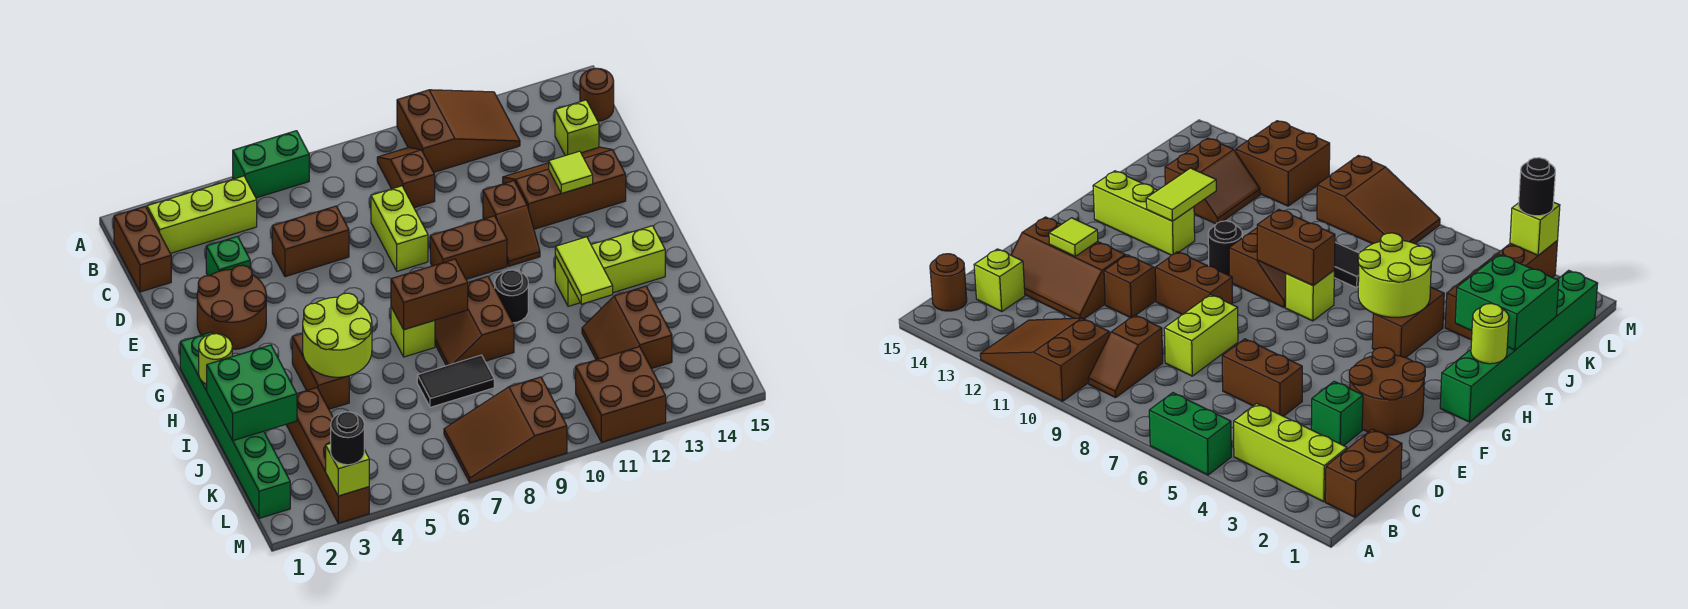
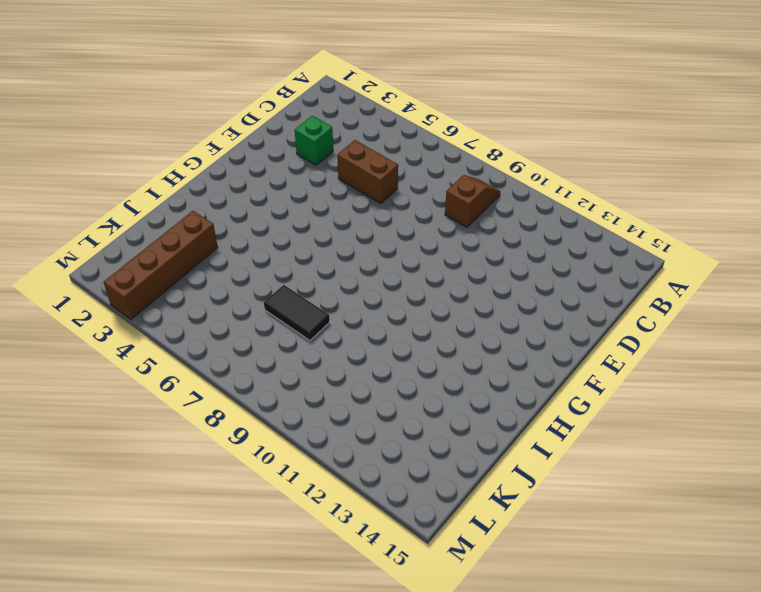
none -> green brick A5:A6 level 1
none -> brown slope A10:B12 level 1 top 10
none -> brown brick B1:C1 level 1
none -> lime brick B2:B4 level 1

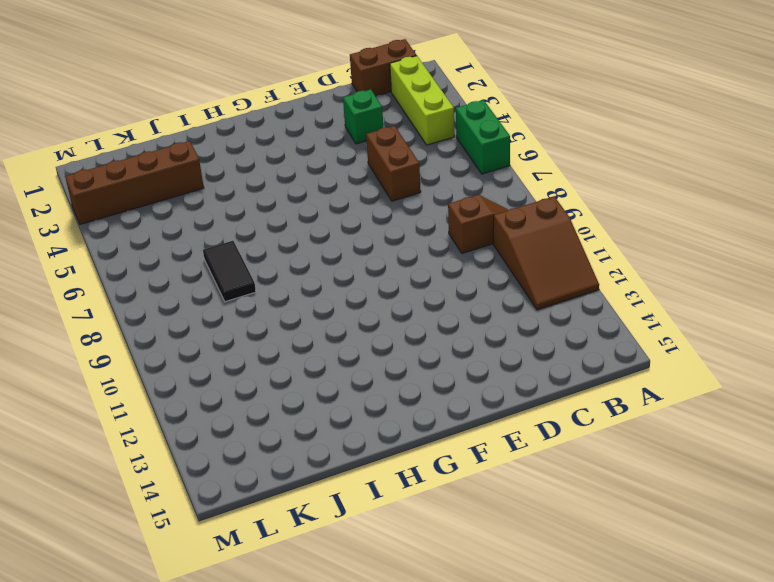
none -> brown round brick B15 level 1
none -> lime brick C14 level 1
none -> lime brick D8:E8 level 1
none -> brown slope D12:E14 level 1 top E

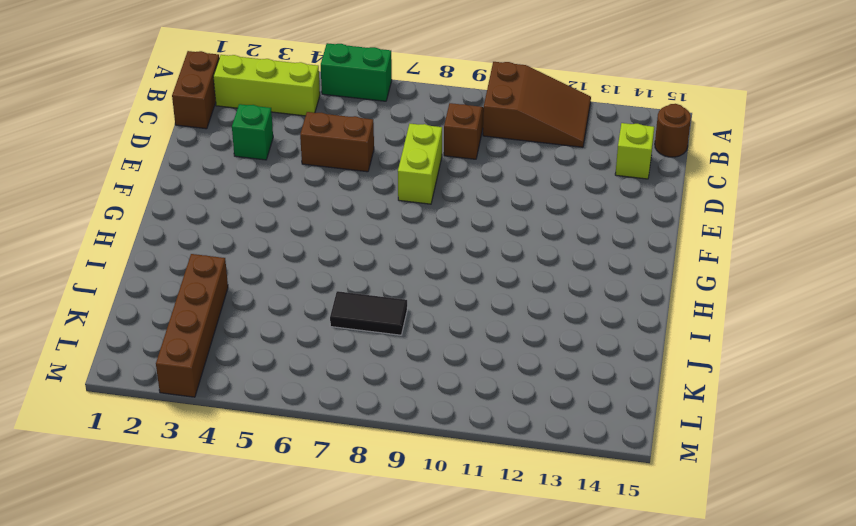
none -> brown slope D12:E14 level 1 top E
none -> brown round brick E2:F3 level 1
none -> brown slope E11:F11 level 1 top E
none -> brown brick F9:F10 level 1

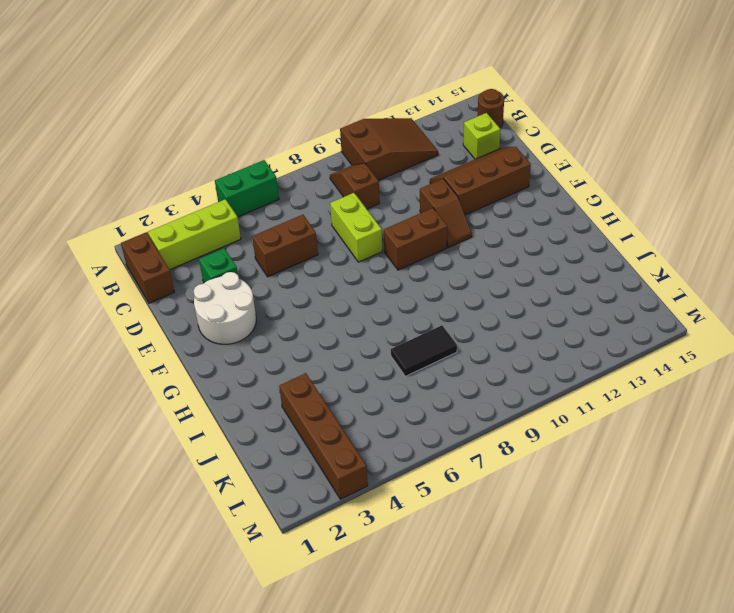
white round brick E2:F3 level 1 -> brown round brick E2:F3 level 1
none -> green brick G1:L1 level 1
none -> brown brick H4:I4 level 1
none -> lime brick H7 level 1
none -> brown slope H8:I9 level 1 top 9

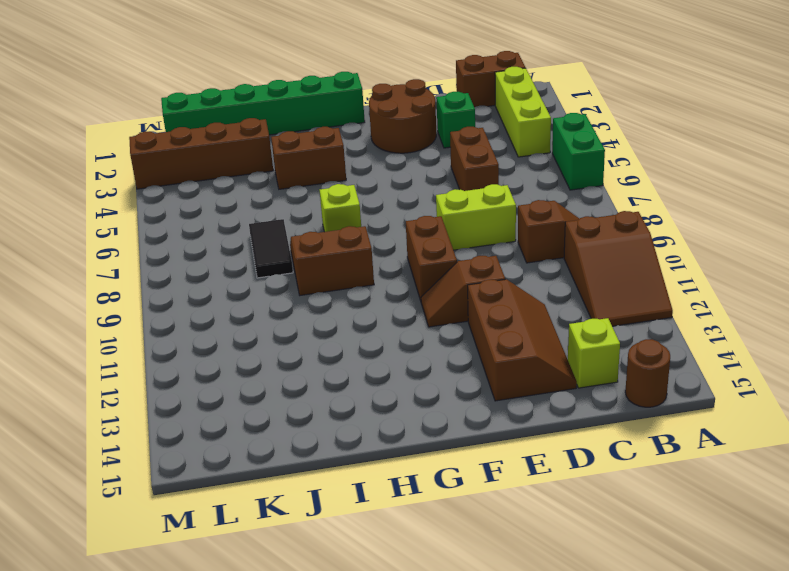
none -> black round brick H10 level 1
none -> lime brick H12:H14 level 1
none -> brown slope J12:K13 level 1 top 13
none -> brown slope L7:M9 level 1 top 9

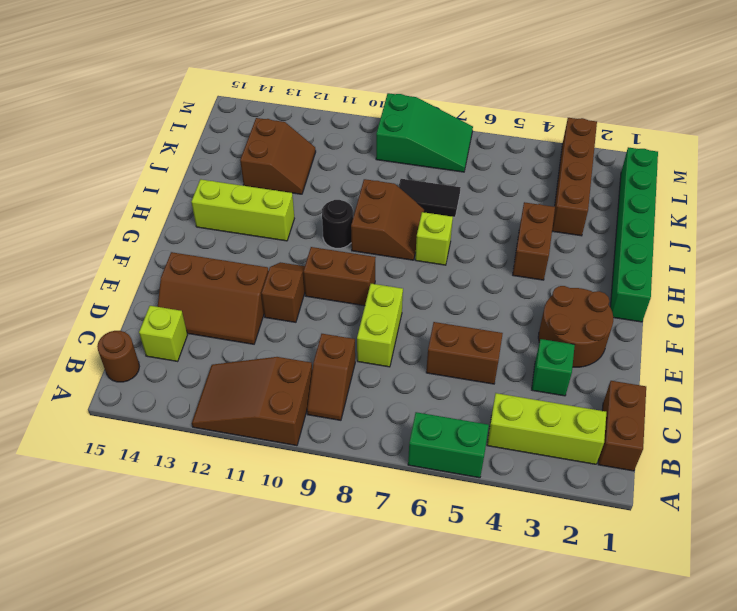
green slope L7:M9 level 1 top 9 -> brown slope L7:M9 level 1 top 9
none -> brown brick L11:M12 level 1
none -> lime tile E13 level 2
none -> lime round brick H1 level 2
none -> lime round brick H4:I5 level 2

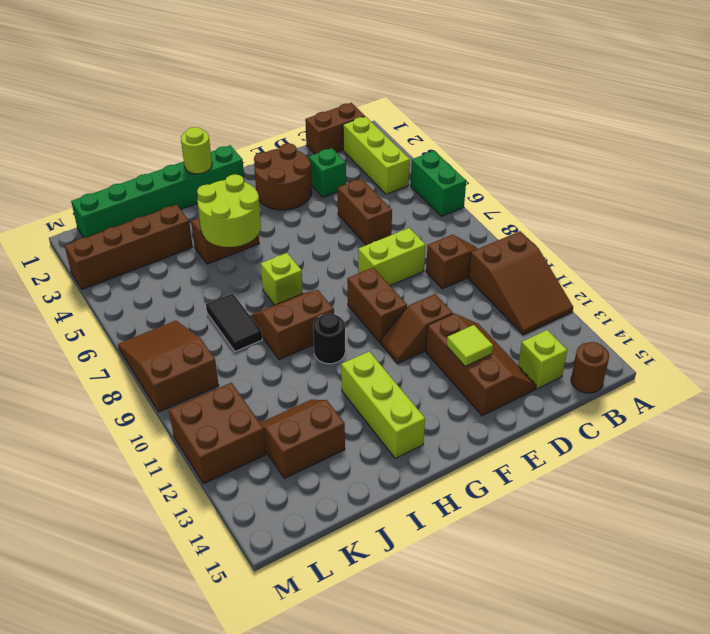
none -> brown brick H7:H8 level 2
none -> lime tile H12:I12 level 2
none -> green brick I1:J2 level 2
none -> lime brick M3 level 2

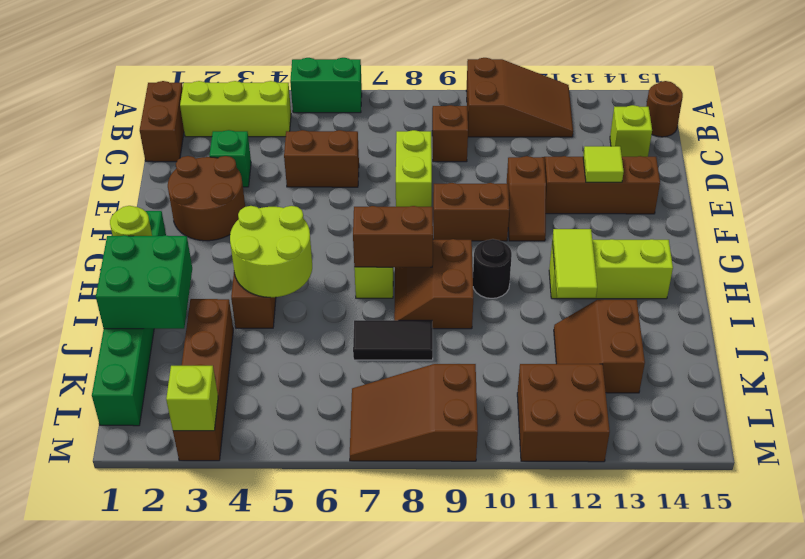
none -> black round brick M3 level 3

